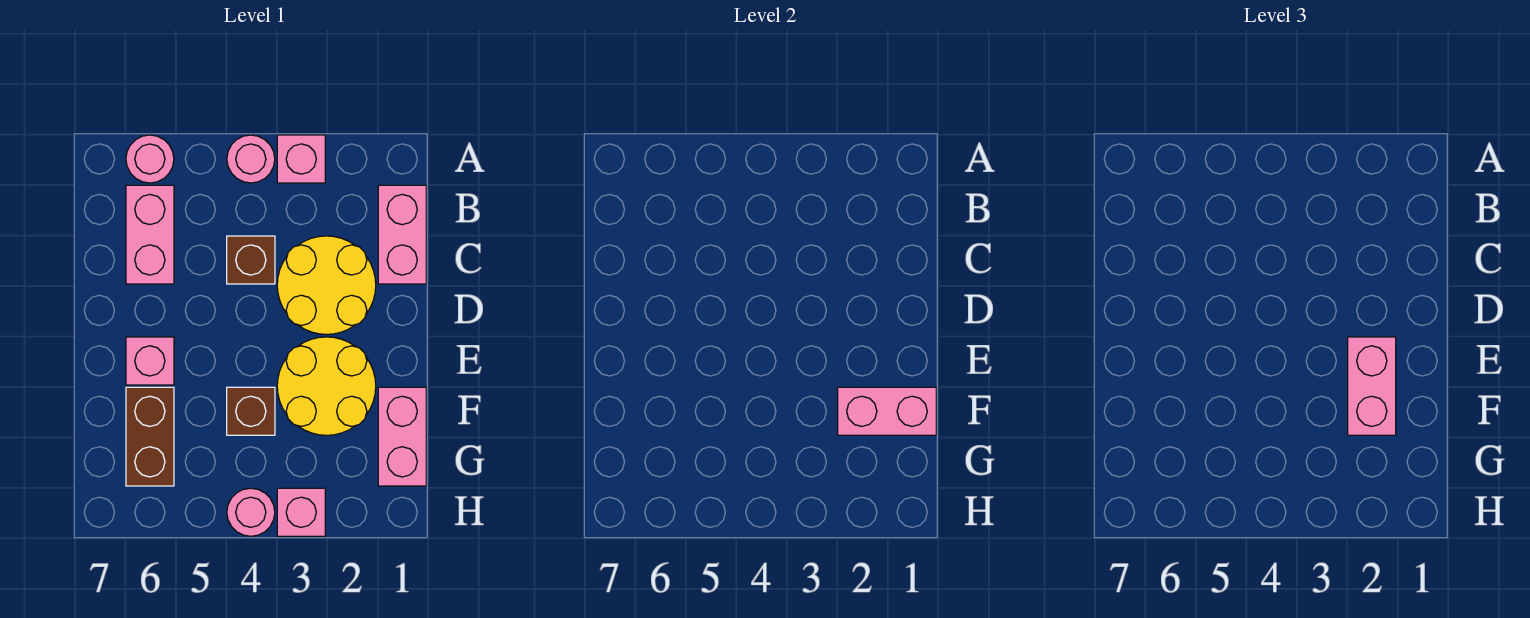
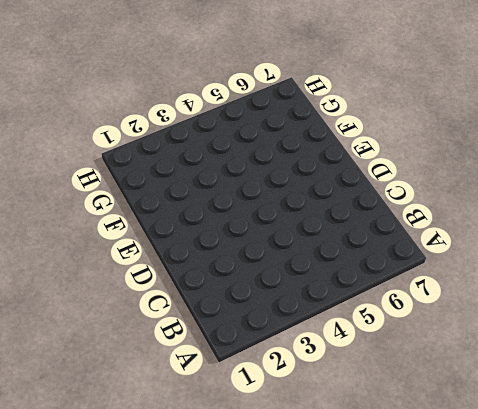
none -> pink brick A3 level 1
none -> pink round brick A4 level 1
none -> pink round brick A6 level 1

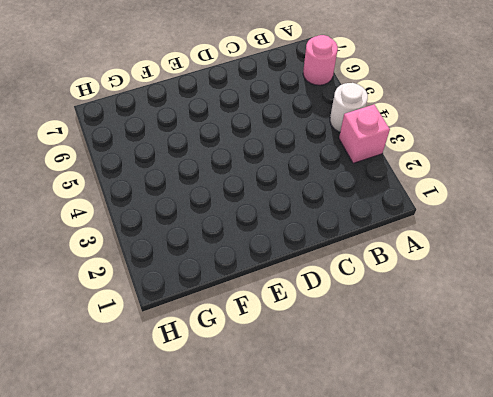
white round brick A4 level 1 -> pink round brick A4 level 1
none -> pink brick B1:C1 level 1
none -> pink brick B6:C6 level 1
none -> yellow round brick C2:D3 level 1

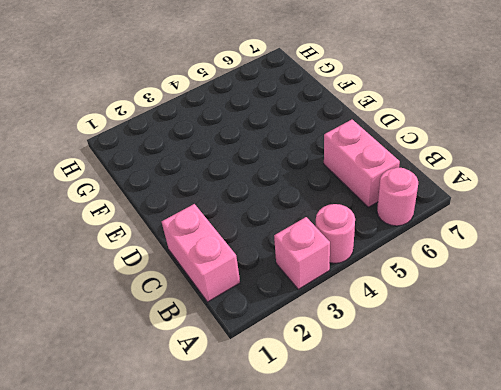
none -> yellow round brick C2:D3 level 1
none -> brown brick C4 level 1
none -> yellow round brick E2:F3 level 1

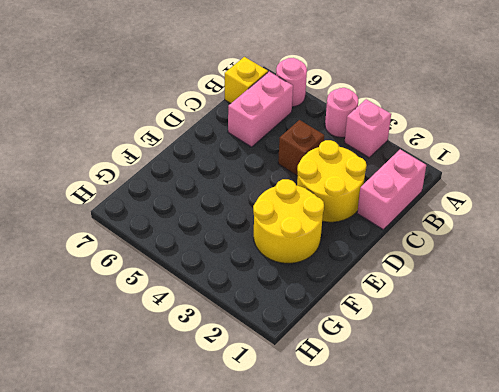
yellow brick B7 level 1 -> none
none -> pink brick E6 level 1
none -> pink brick F1:G1 level 1
none -> brown brick F4 level 1

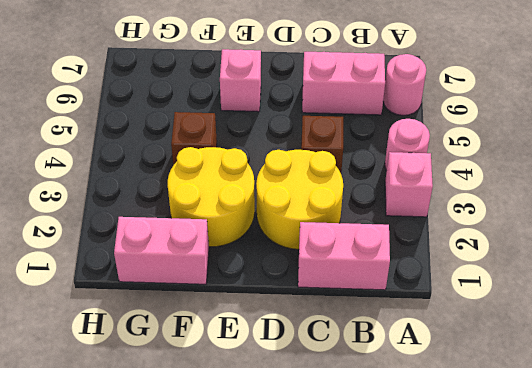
none -> brown brick F6:G6 level 1
none -> pink brick H3 level 1
none -> pink round brick H4 level 1

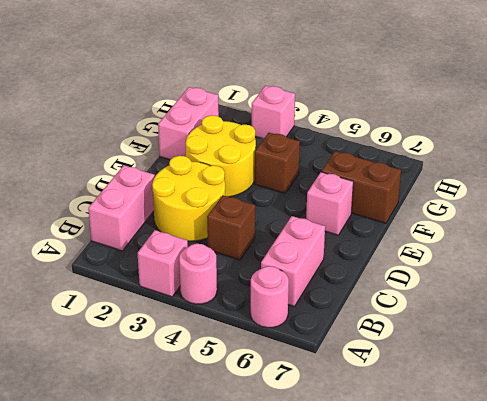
brown brick F6:F7 level 1 -> brown brick F6:G6 level 1
none -> pink round brick H4 level 1
none -> pink brick F1:F2 level 2
none -> pink brick E2:F2 level 3

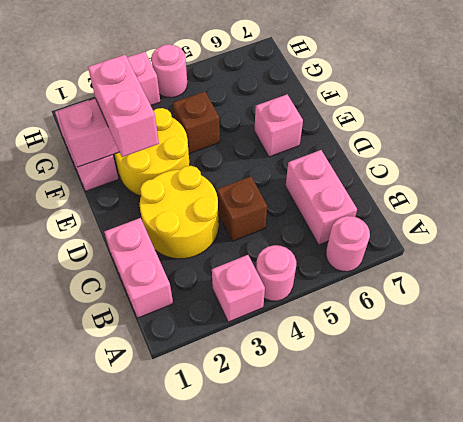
none -> brown brick F6:G6 level 1

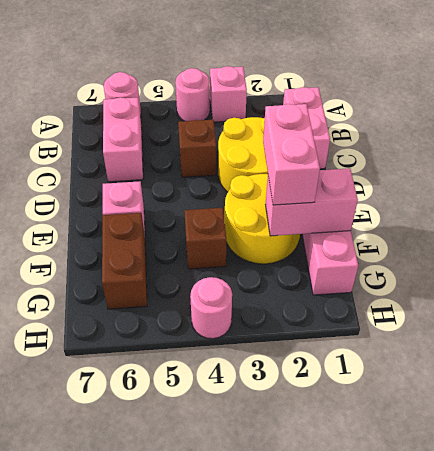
none -> pink brick H3 level 1

